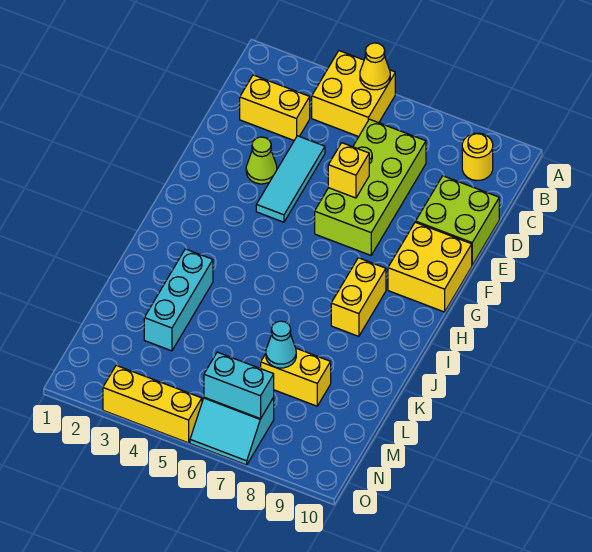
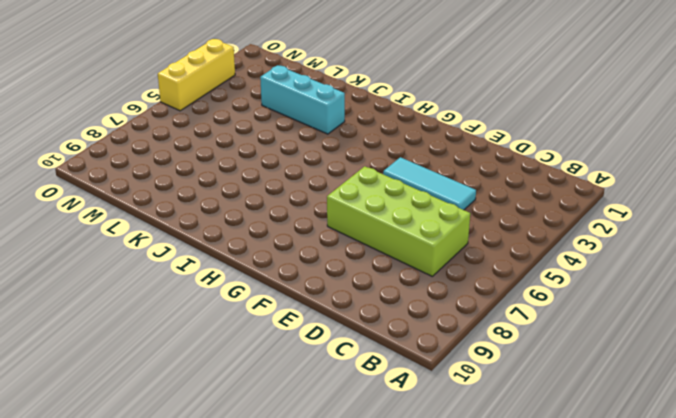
none -> yellow brick A4:B5 level 1
none -> yellow round brick B9 level 1
none -> yellow brick C2:C3 level 1

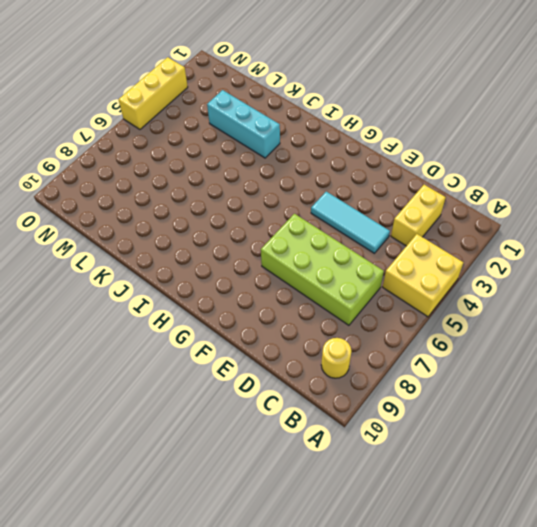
none -> lime brick D9:E10 level 1
none -> lime cone E3 level 1
none -> yellow brick F9:G10 level 1

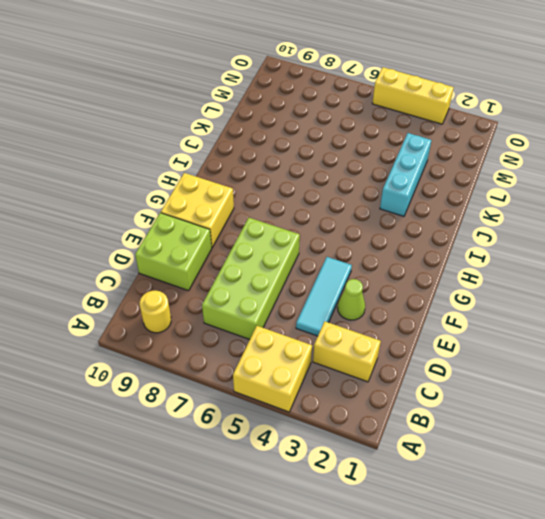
none -> yellow brick H8:I8 level 1
none -> yellow brick L7:L8 level 1
none -> cyan slope N6:O7 level 1 top N

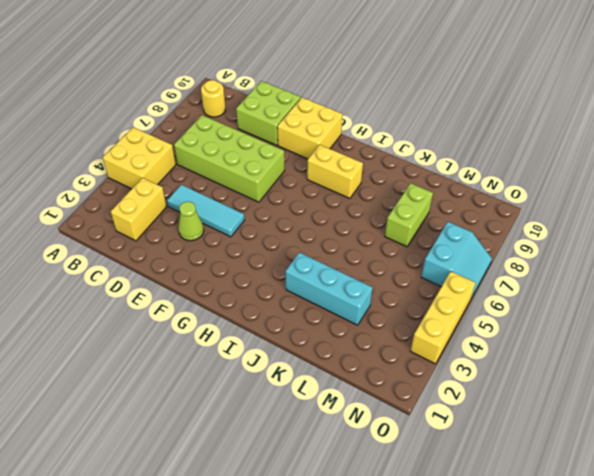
lime brick L7:L8 level 1 -> yellow brick L7:L8 level 1
none -> yellow cone A5 level 2
none -> yellow brick E6 level 2
none -> cyan cone L7 level 2

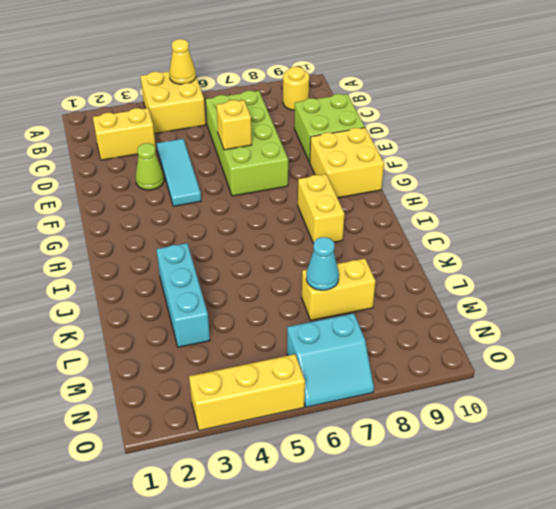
none -> cyan brick N6:N7 level 2

